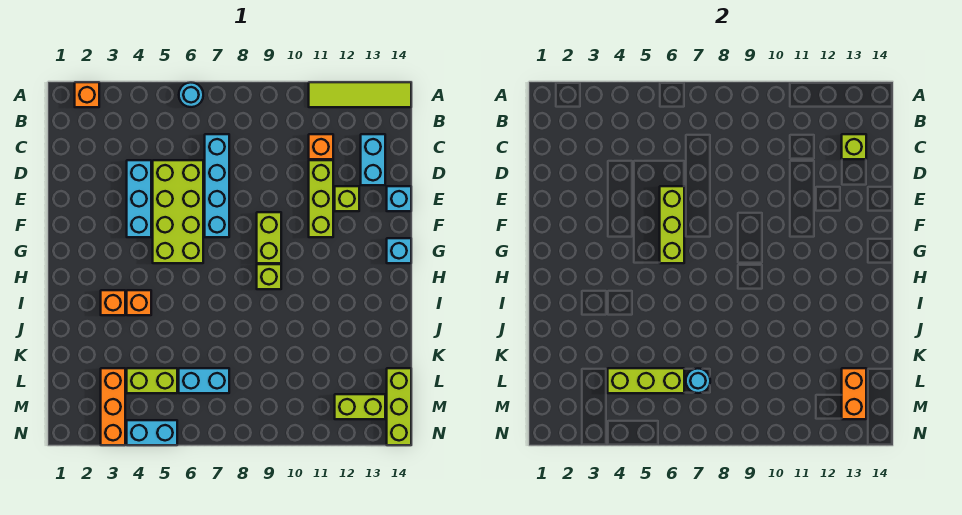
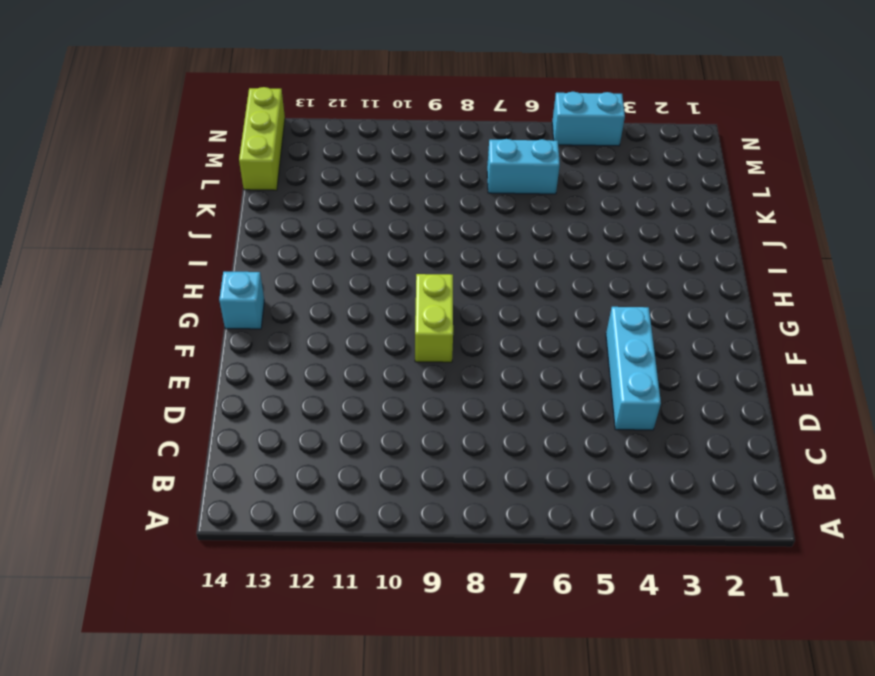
none -> orange brick A2 level 1
none -> cyan round brick A6 level 1
none -> lime tile A11:A14 level 1

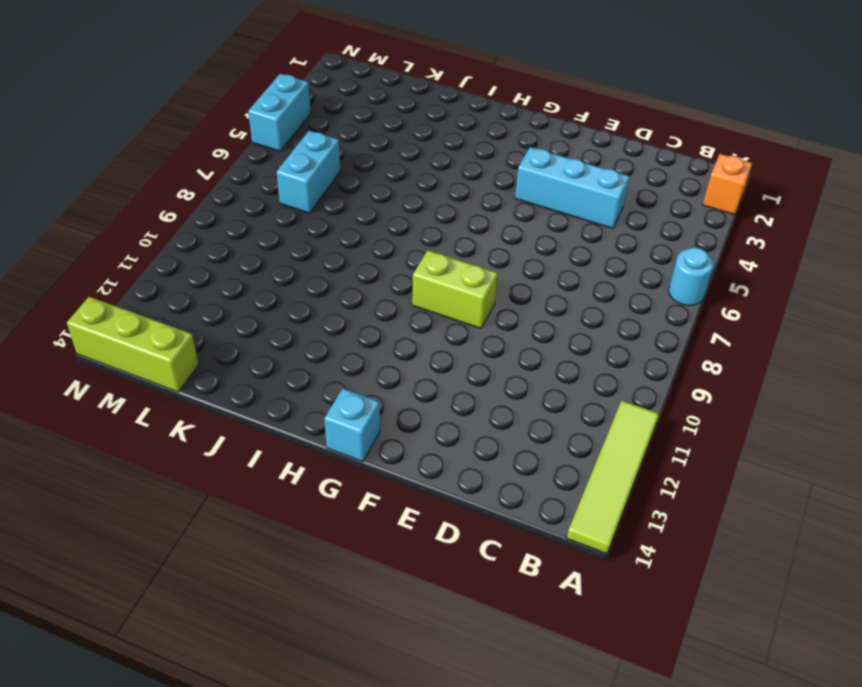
none -> cyan brick C7:F7 level 1
none -> orange brick C11 level 1
none -> cyan brick C13:D13 level 1

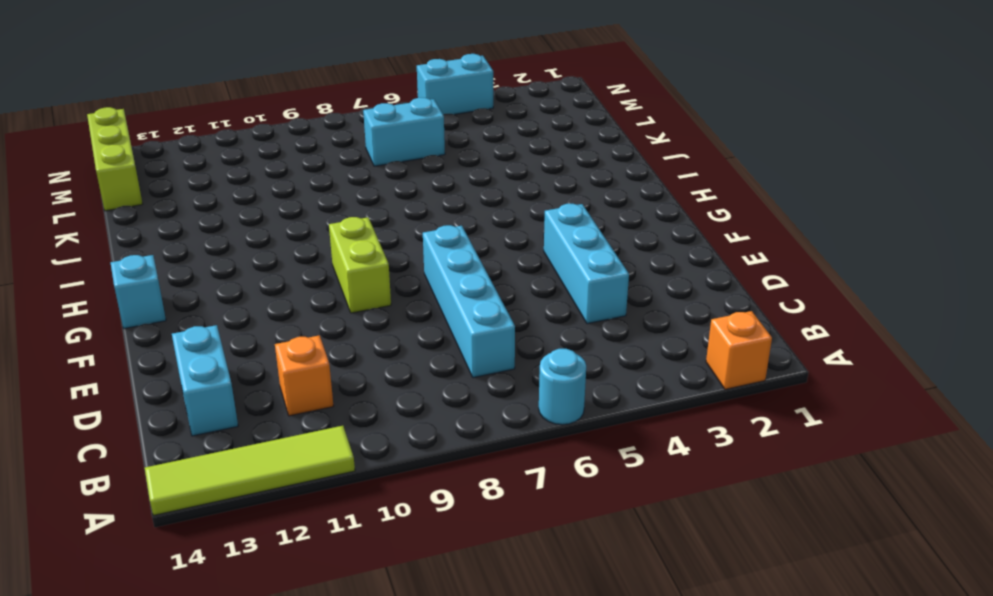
none -> lime brick D5:G6 level 1
none -> lime brick D11:F11 level 1
none -> lime brick E12 level 1

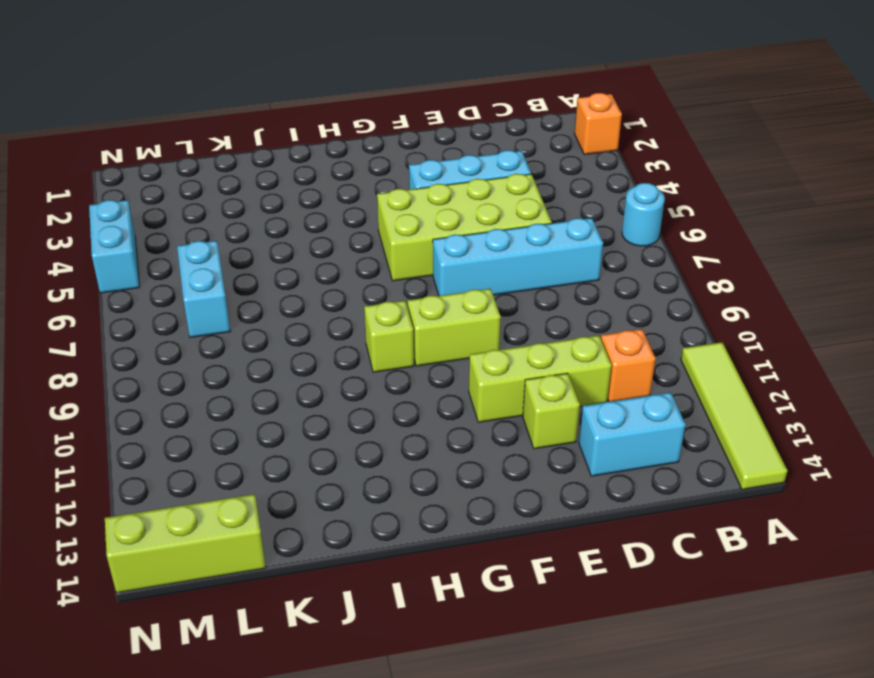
none -> cyan brick E14 level 1
none -> cyan brick G14 level 1
none -> orange brick I3 level 1

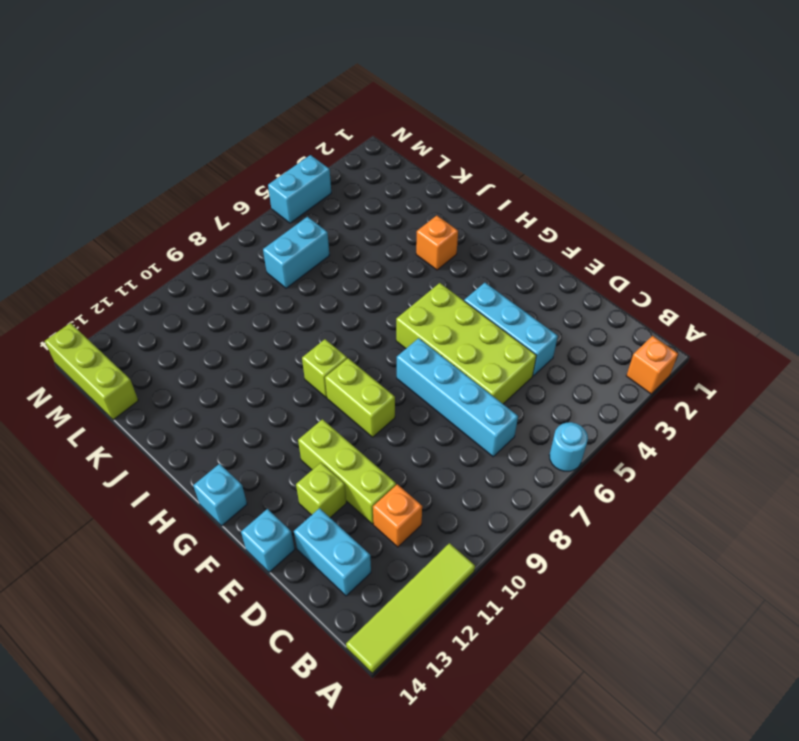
none -> orange brick I4 level 1
none -> orange brick L3:N3 level 1
none -> lime brick L4:L5 level 1

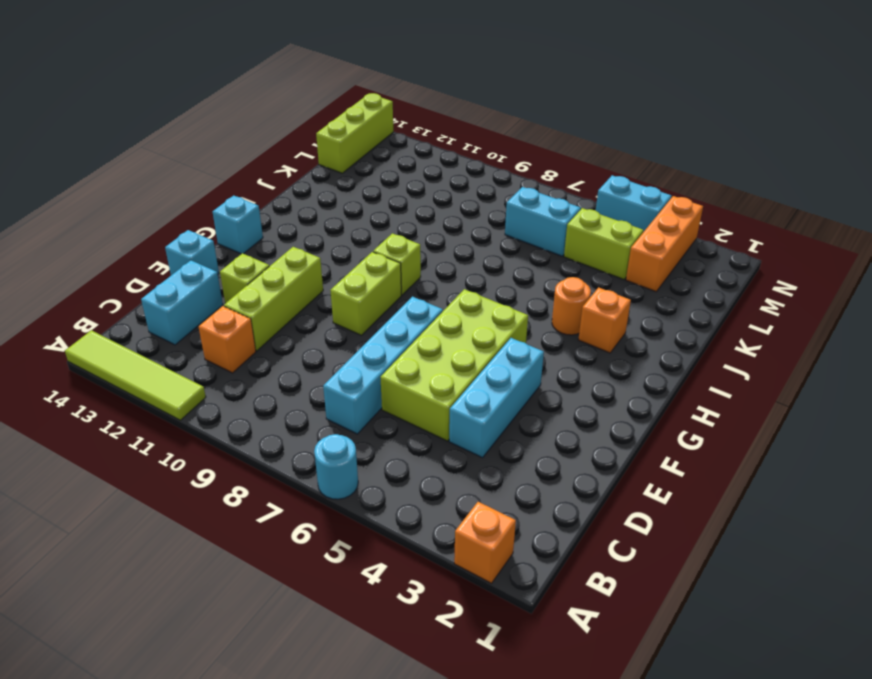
orange round brick I4 level 1 -> orange brick I4 level 1
none -> lime brick M12:M13 level 1
none -> lime brick C13 level 2
none -> lime brick E6:G6 level 2

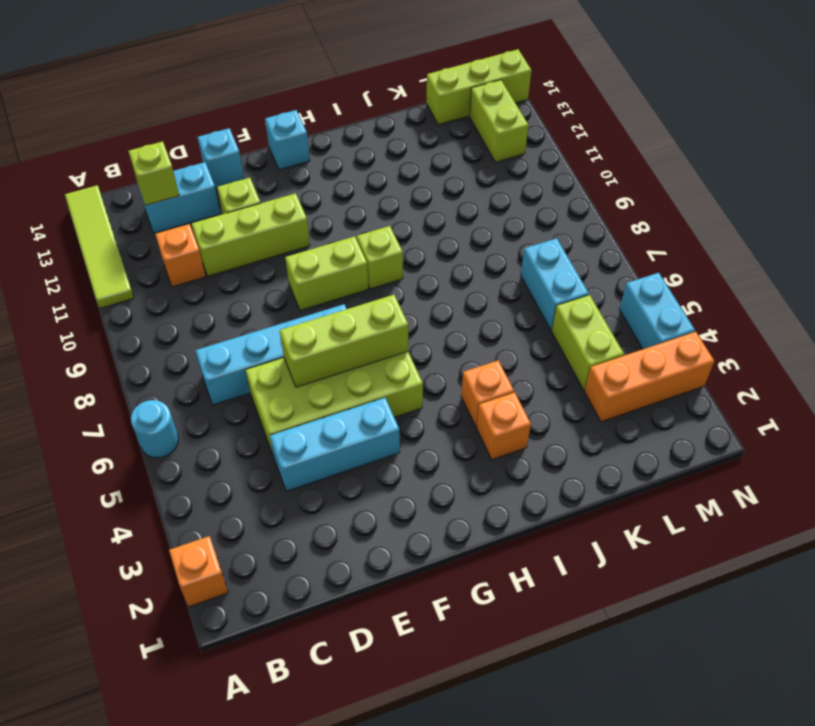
none -> lime brick L4:L6 level 2
none -> cyan round brick L7 level 2
none -> orange brick L13:M13 level 2

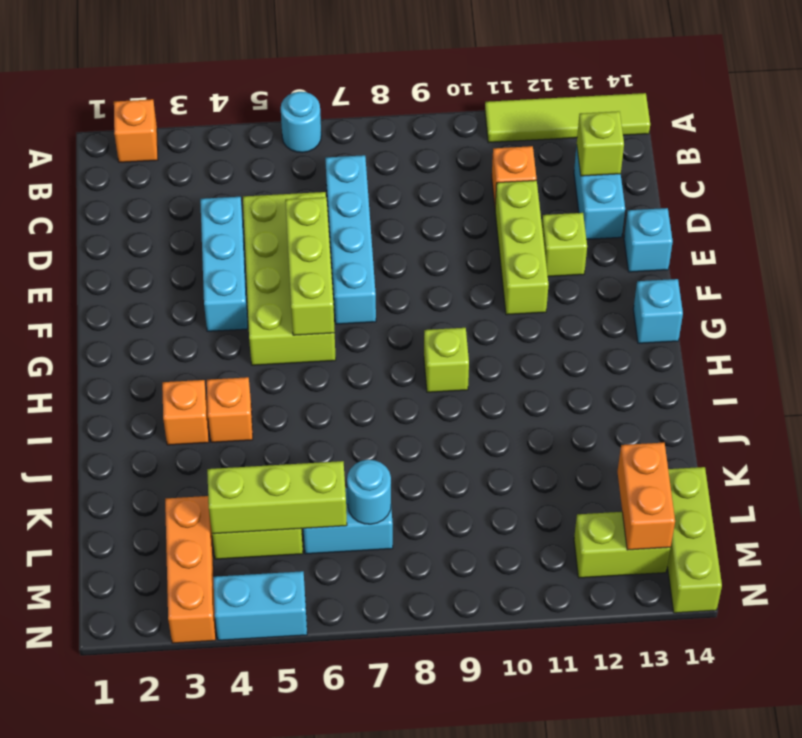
none -> lime brick F9:G9 level 1

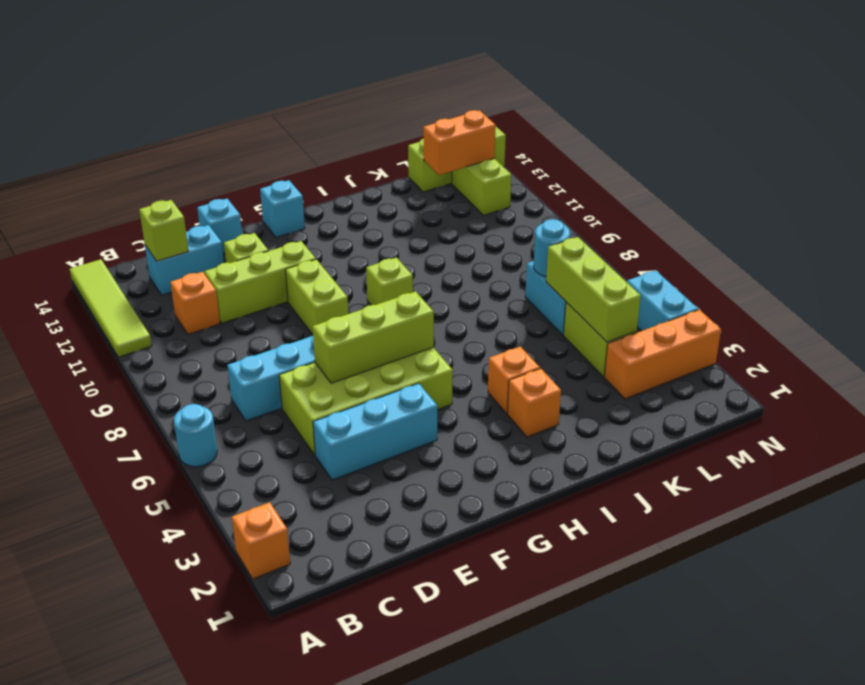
lime brick F9:F10 level 1 -> lime brick F9:G9 level 1

